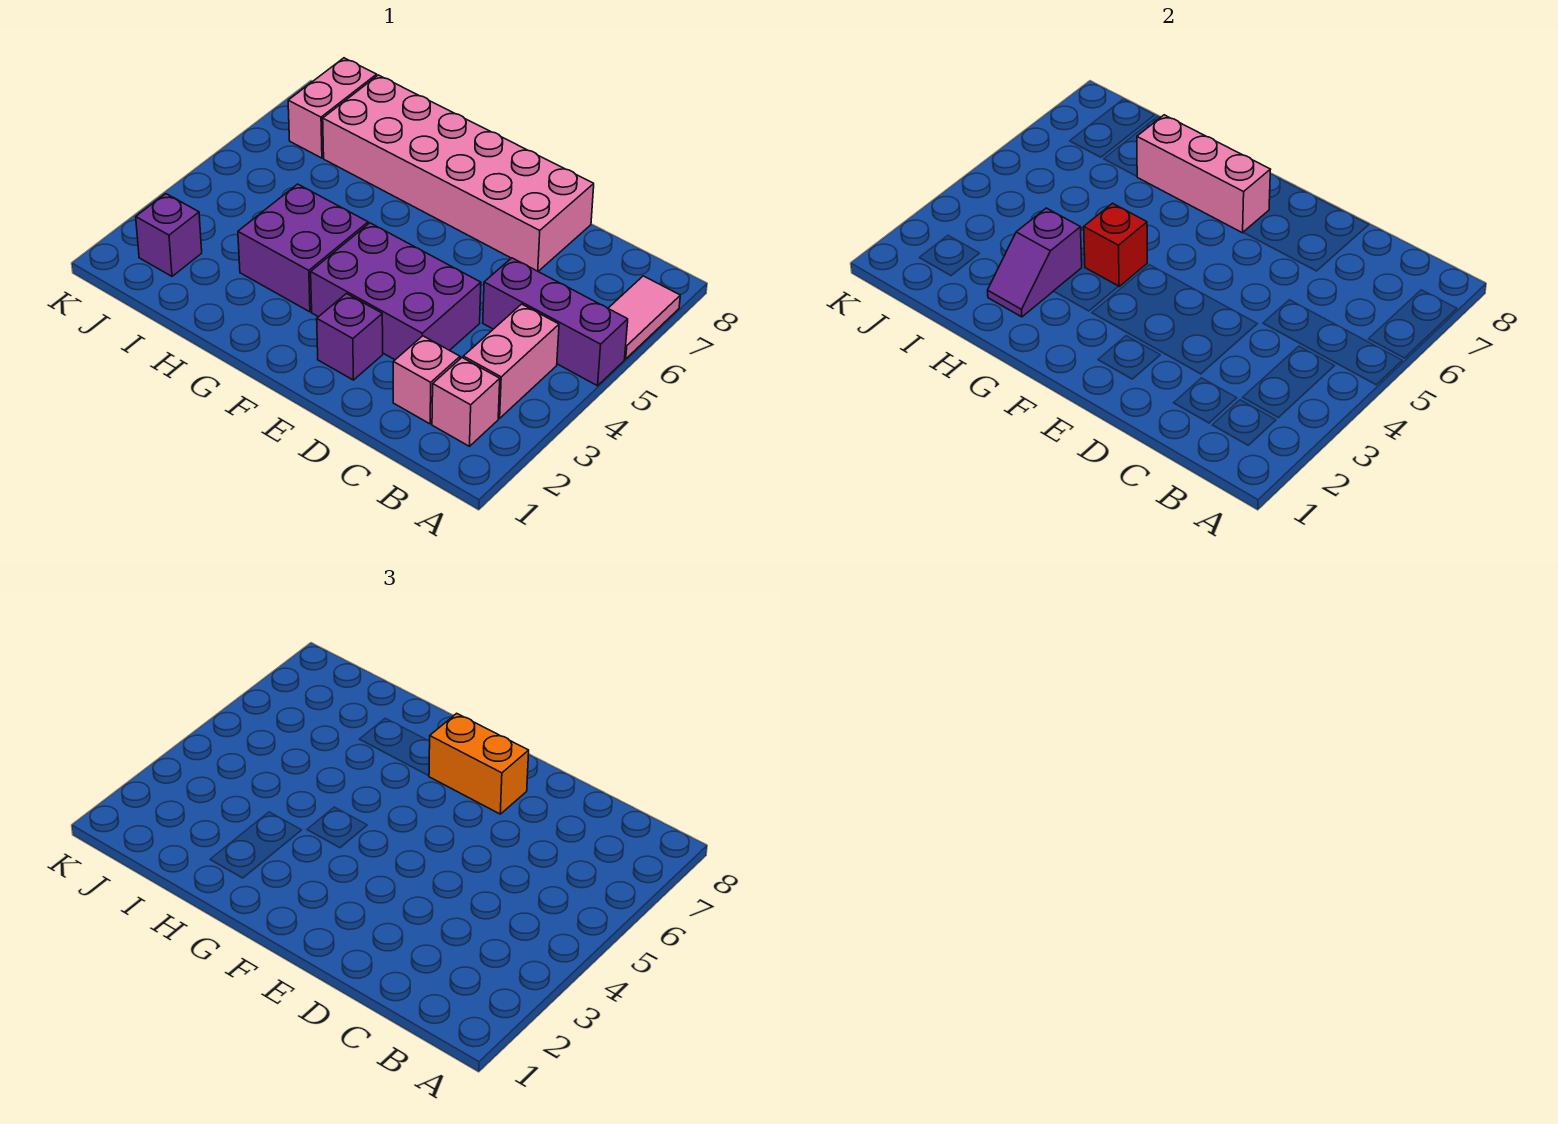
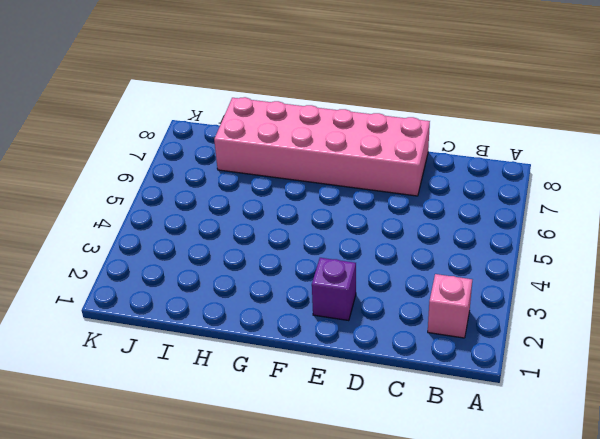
none -> purple brick A5:C5 level 1
none -> pink tile A6:A7 level 1
none -> pink brick B3:B4 level 1

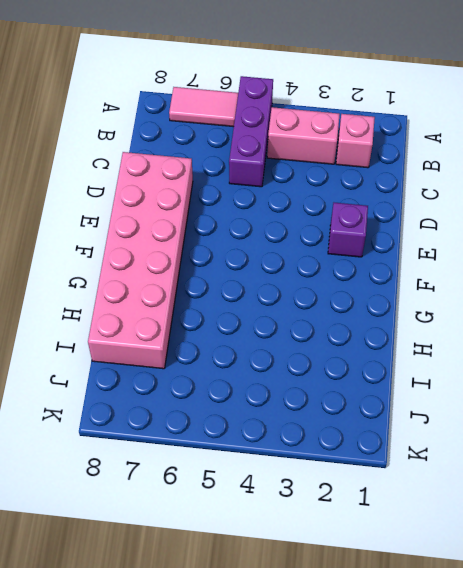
none -> pink brick C2 level 1
none -> purple brick D3:F4 level 1
none -> purple brick G3:H4 level 1

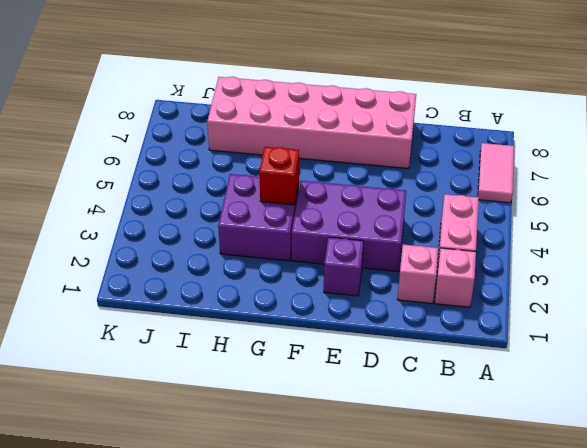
none -> purple brick A5:C5 level 1
none -> purple brick J2 level 1
none -> pink brick J7:J8 level 1

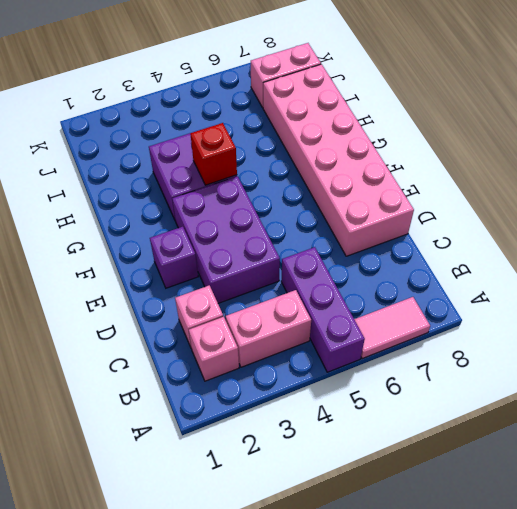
none -> purple brick J2 level 1
none -> pink brick F7:H7 level 2
none -> purple slope H2:H3 level 2 top 3

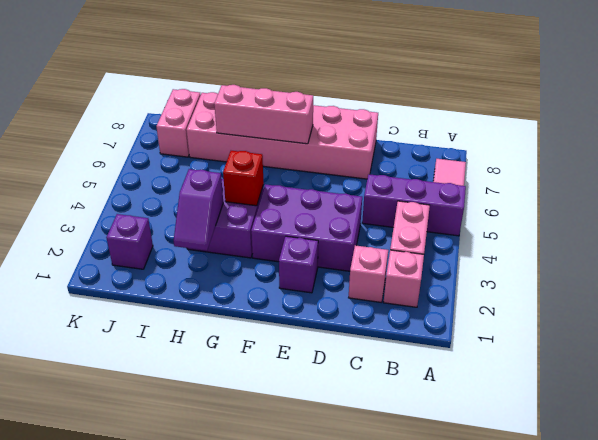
none -> orange brick E7:F7 level 3

